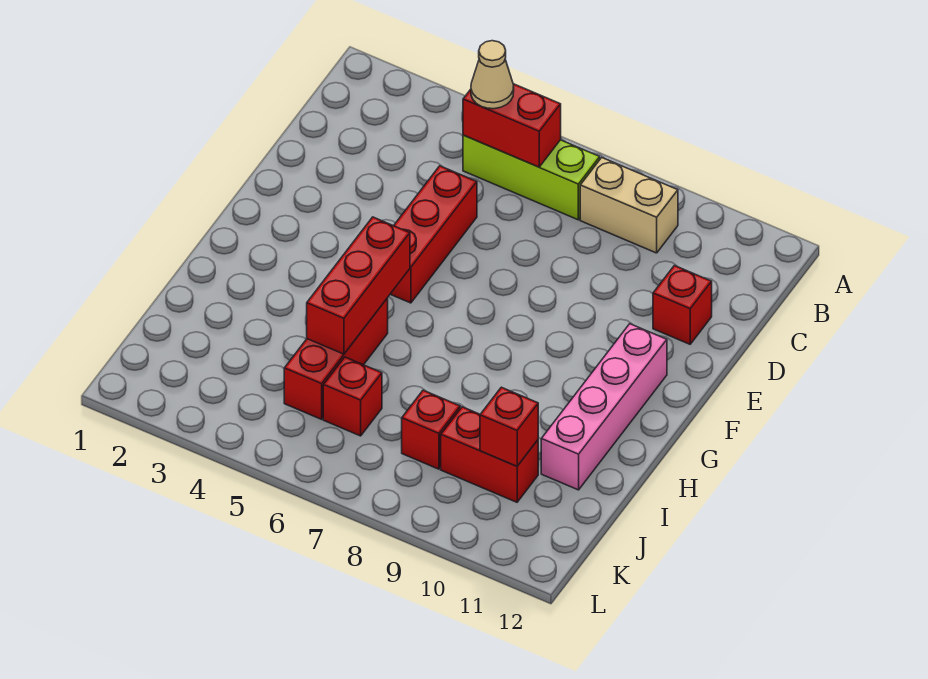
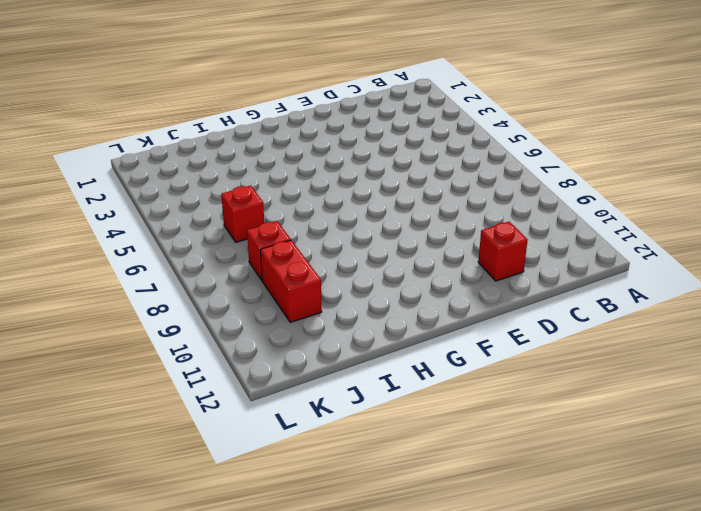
none -> lime brick B5:B7 level 1
none -> tan brick B8:B9 level 1
none -> red brick D5:F5 level 1

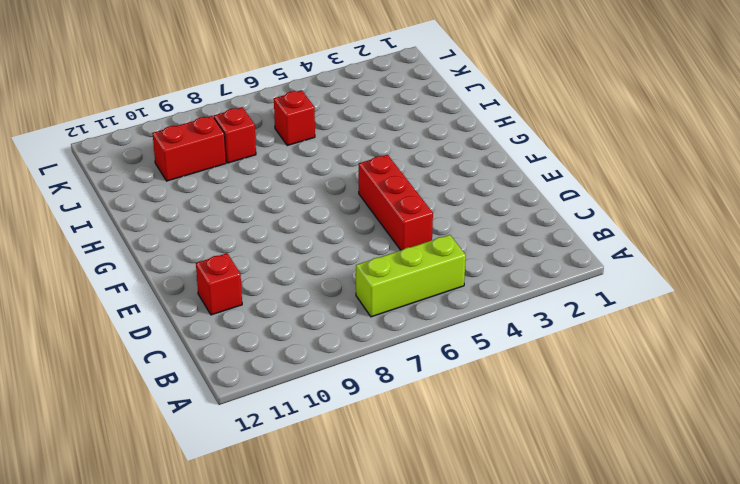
none -> tan brick B8:B9 level 1
none -> pink brick F11:I11 level 1
none -> red brick H5:J5 level 1

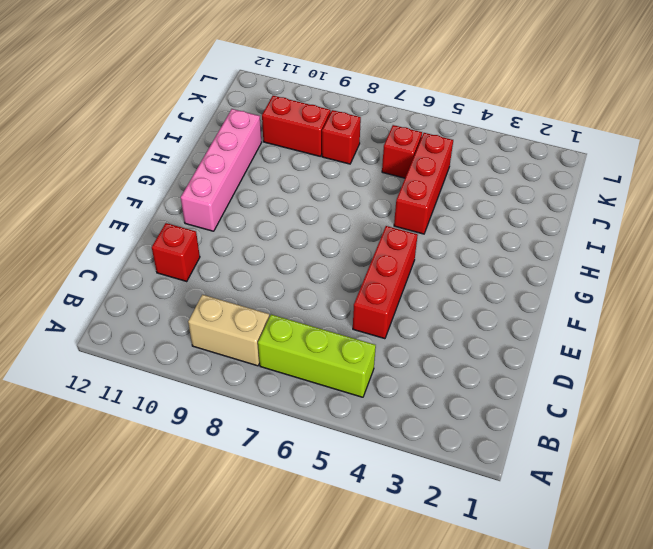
none -> red brick B5:B6 level 2
none -> red brick G5:I5 level 2
none -> red brick J10 level 2

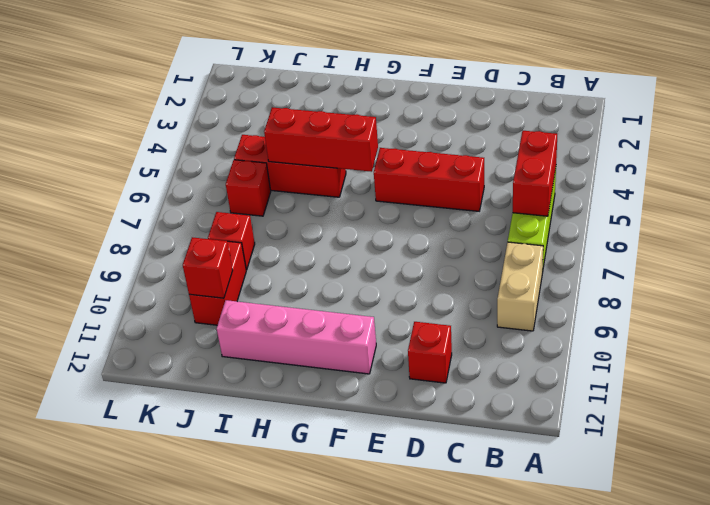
none -> tan cone B5 level 3

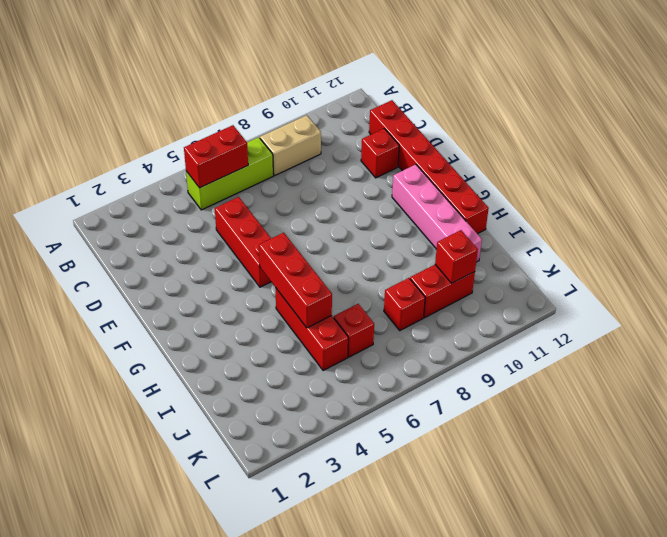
red brick C12:H12 level 1 -> none
none -> tan cone B5 level 3

